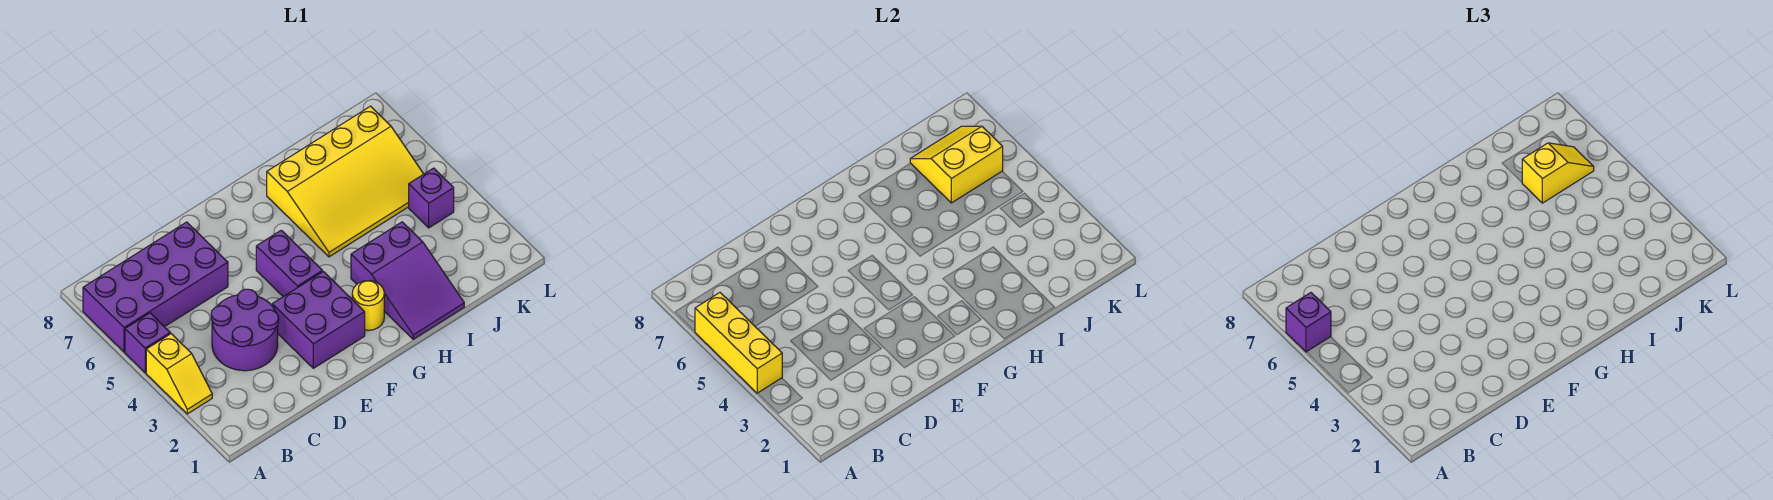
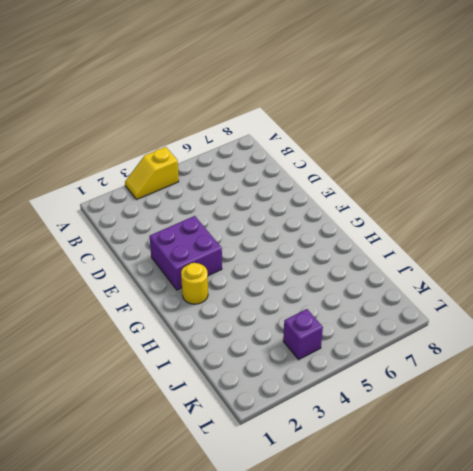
none -> purple brick A5 level 1
none -> purple brick A6:D7 level 1
none -> purple round brick C3:D4 level 1

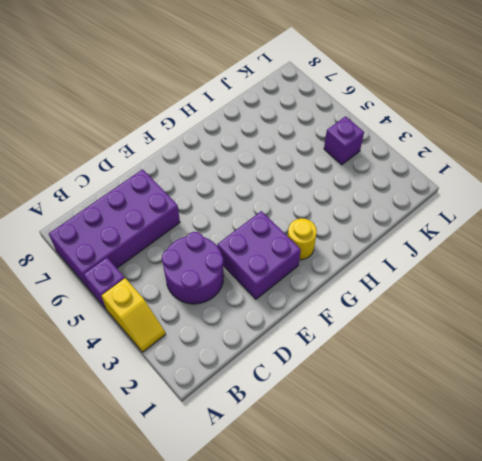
none -> purple brick F4:F5 level 1
none -> purple slope H1:I3 level 1 top 3
none -> yellow slope H5:K7 level 1 top 7

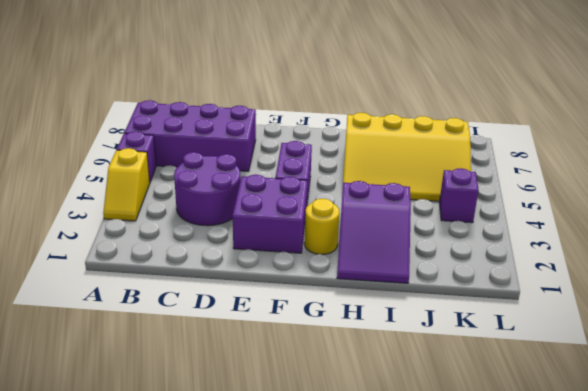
none -> yellow brick A4:A6 level 2
none -> yellow slope J6:K7 level 2 top 6
none -> purple brick A6 level 3

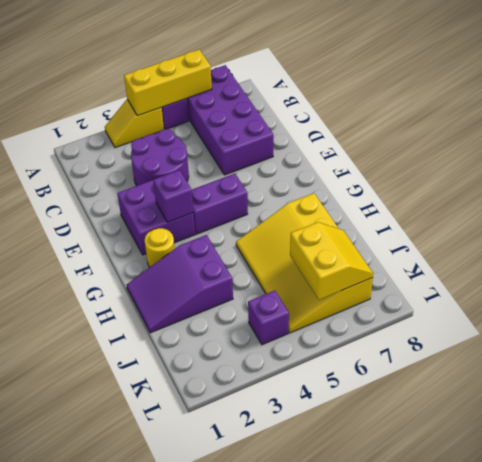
purple brick F3 level 2 -> purple brick A6 level 3
none -> yellow slope J6:K6 level 3 top J

